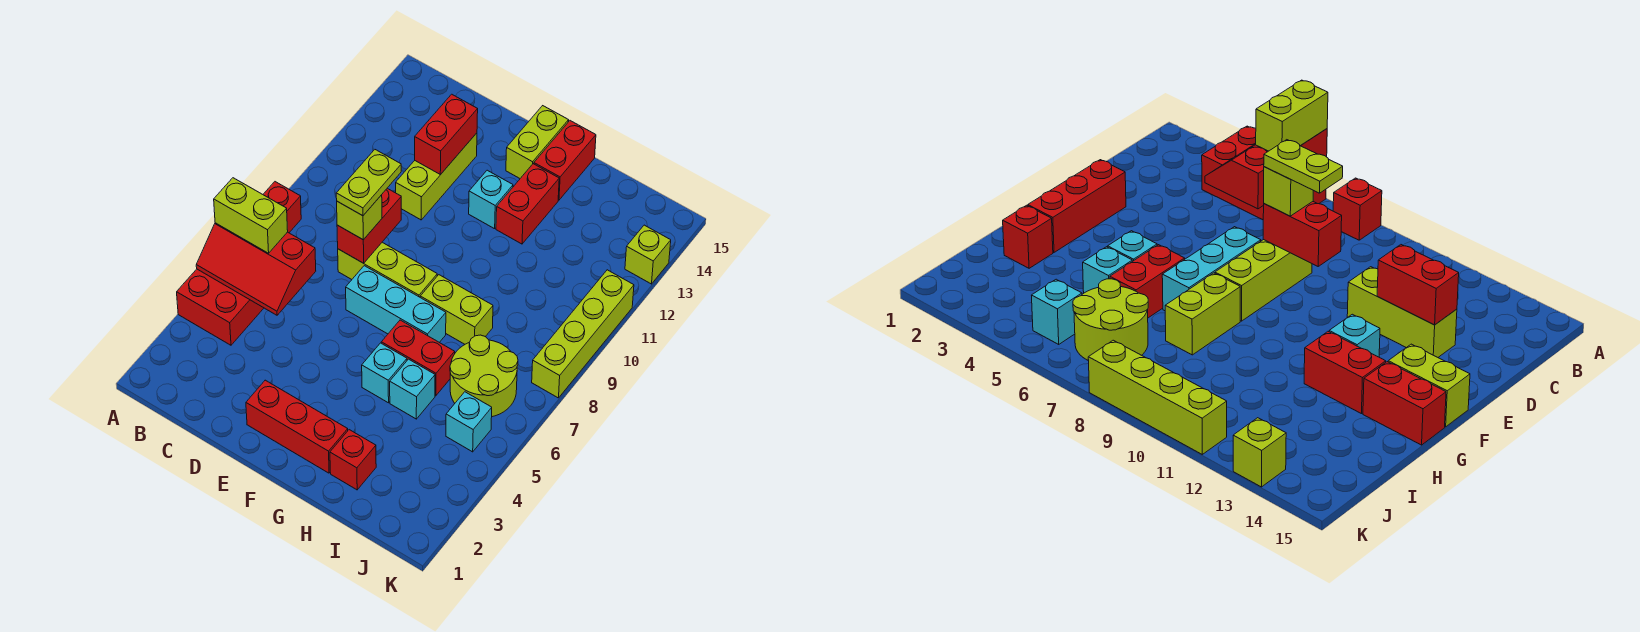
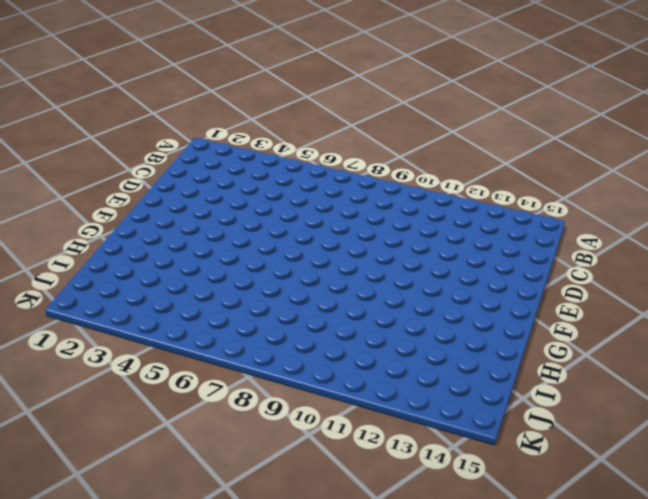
none -> red brick A4:B6 level 1
none -> red brick A8 level 1
none -> lime brick D8:F8 level 1

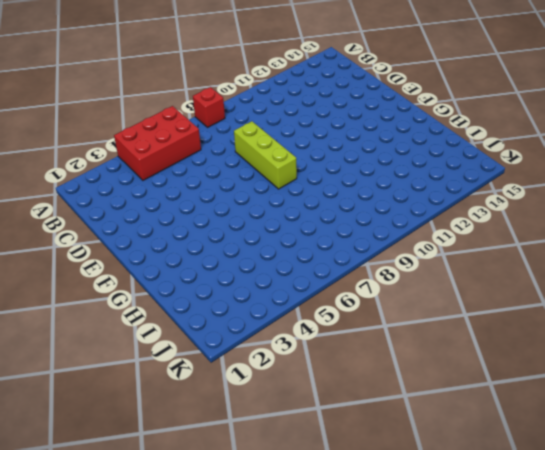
none -> lime brick D11:D13 level 1
none -> red brick E2:G2 level 1
none -> cyan brick E7:G7 level 1

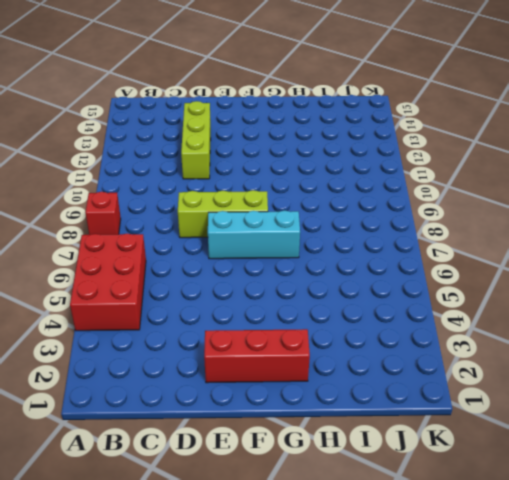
none -> cyan brick F12 level 1
none -> lime brick F14:F15 level 1
none -> cyan brick G5 level 1

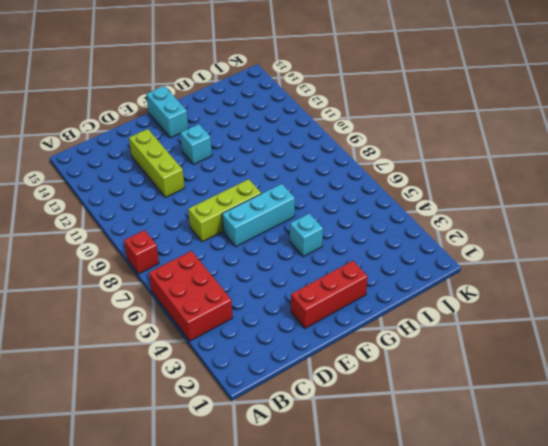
cyan brick F14:F15 level 1 -> lime brick F14:F15 level 1
none -> red brick G6:H6 level 1
none -> lime brick G8:H8 level 1
none -> red brick G12:G13 level 1

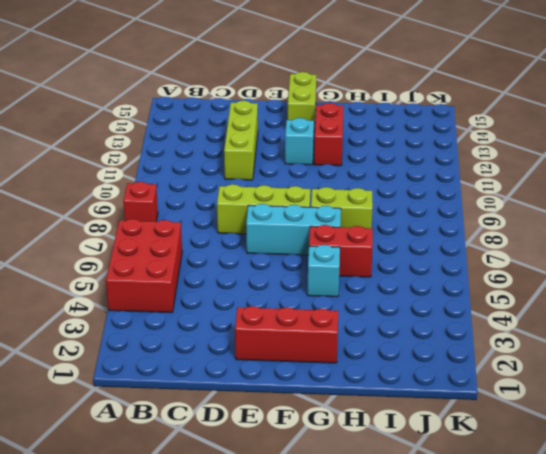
none -> red brick G14:G15 level 1
none -> red brick H2 level 1
none -> cyan brick H5 level 1

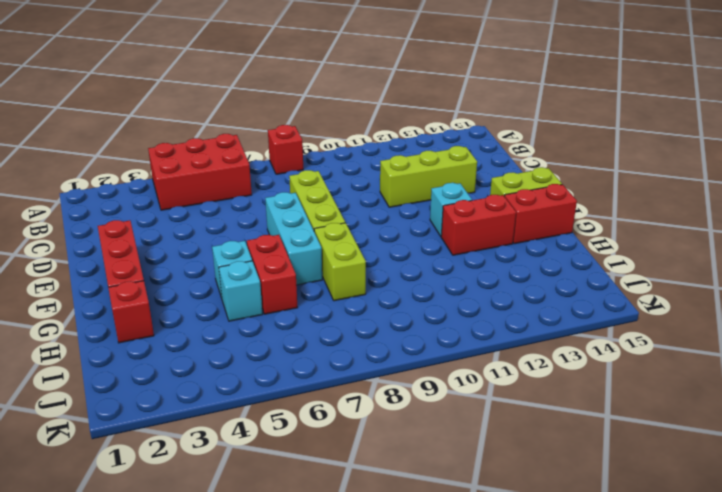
none -> lime round brick I6:J7 level 1
none -> cyan brick J5 level 1
none -> lime brick K8:K11 level 1

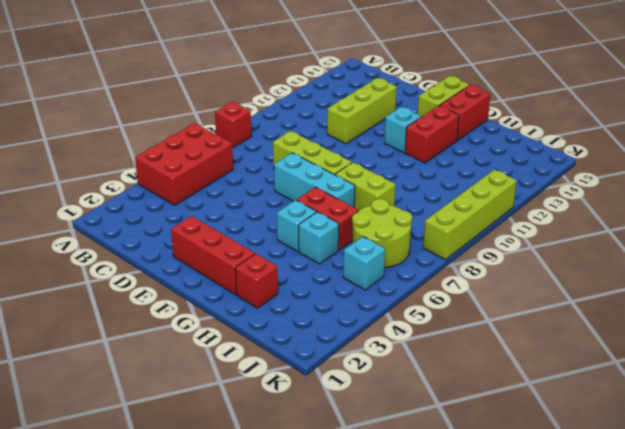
none -> lime brick K13 level 1
none -> red slope A5:C6 level 2 top 6
none -> red brick D8:D9 level 2

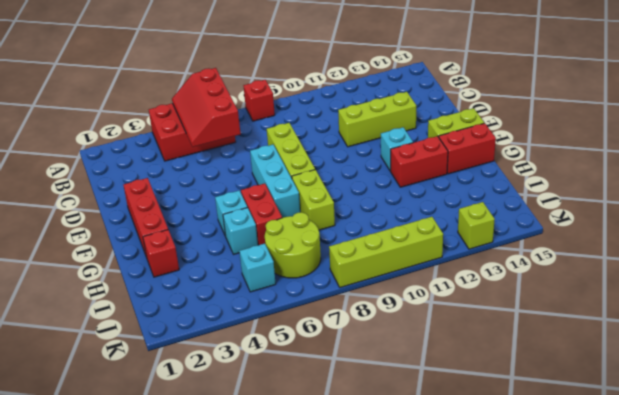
none -> red brick D8:D9 level 2
none -> red brick D12:D13 level 2
none -> lime brick A6:B6 level 3

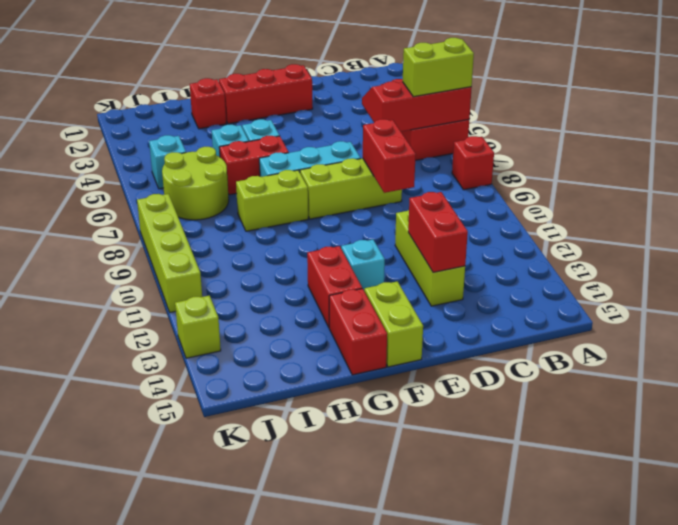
none -> lime brick D8 level 3
none -> lime plate D8:D9 level 4

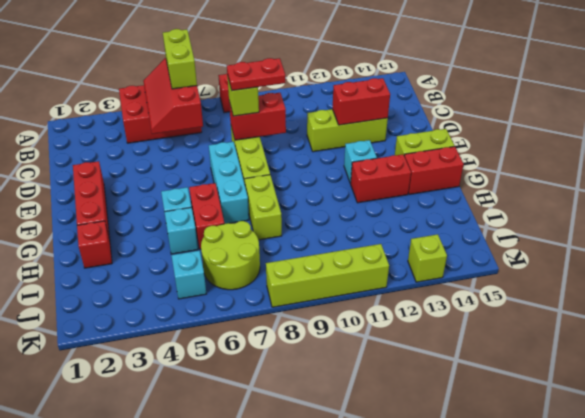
red plate D8:D9 level 4 -> lime plate D8:D9 level 4

